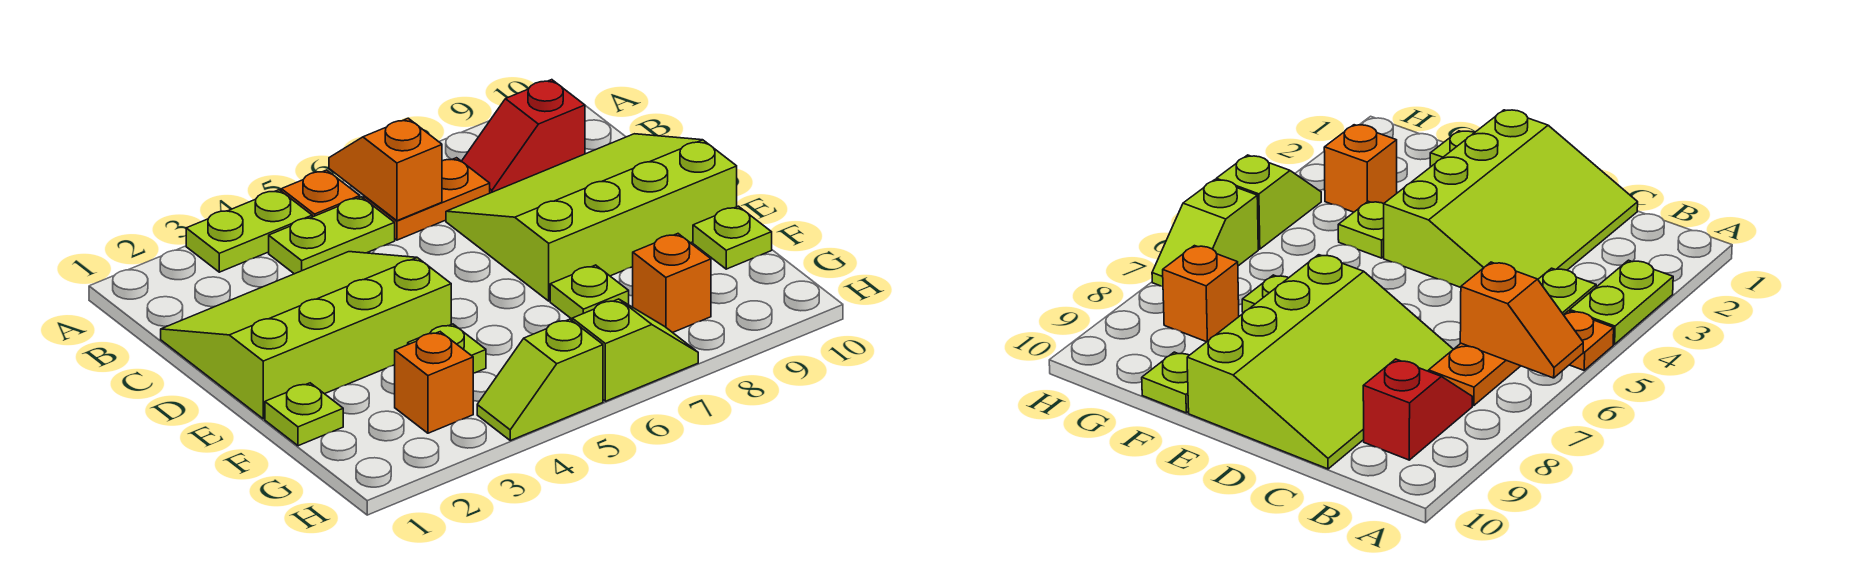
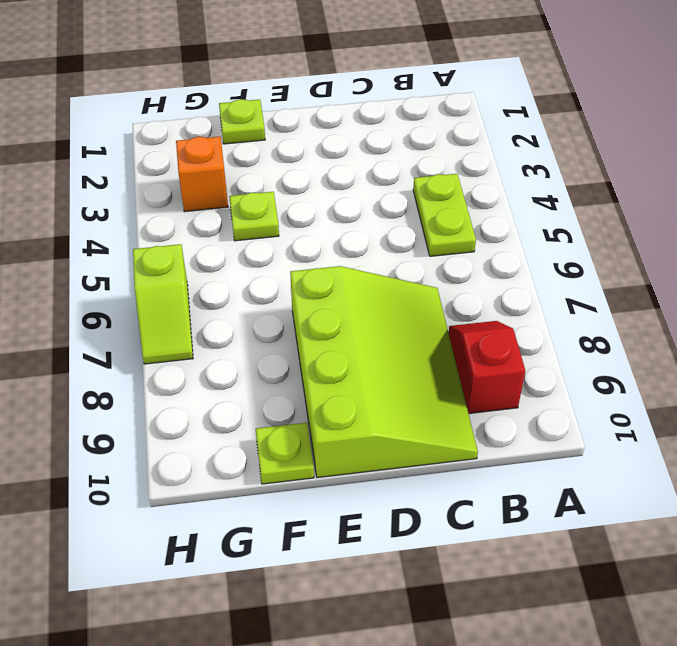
none -> lime plate A3:A4 level 1
none -> orange plate A5 level 1
none -> orange plate B6:B7 level 1

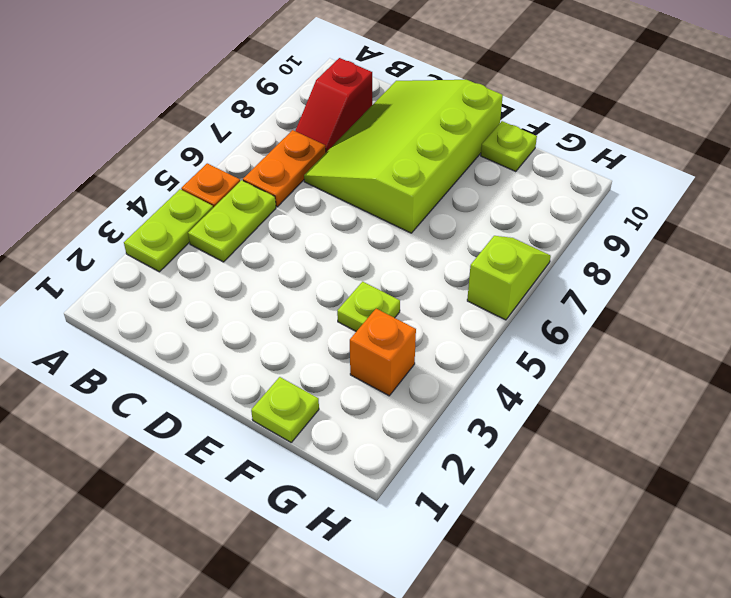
none -> lime slope C1:E4 level 1 top E
none -> lime plate F7 level 1
none -> orange brick G8 level 1

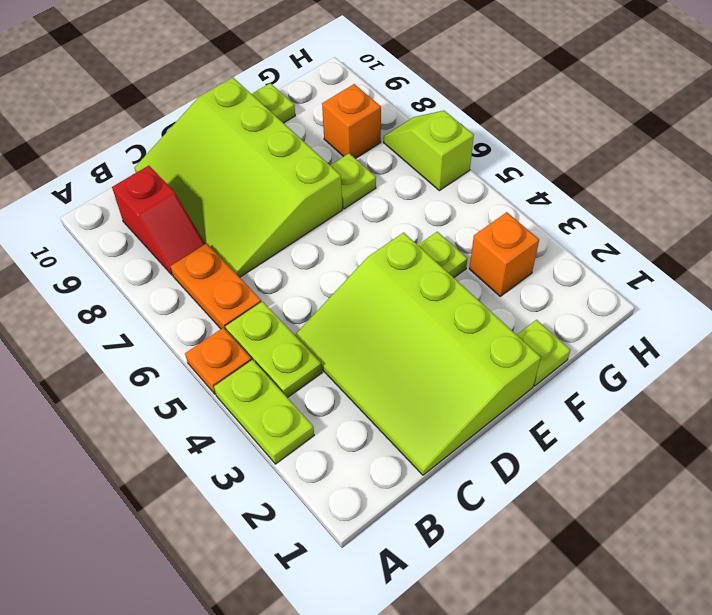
none -> lime slope H4:H5 level 1 top 5
none -> orange slope A6:B6 level 2 top B

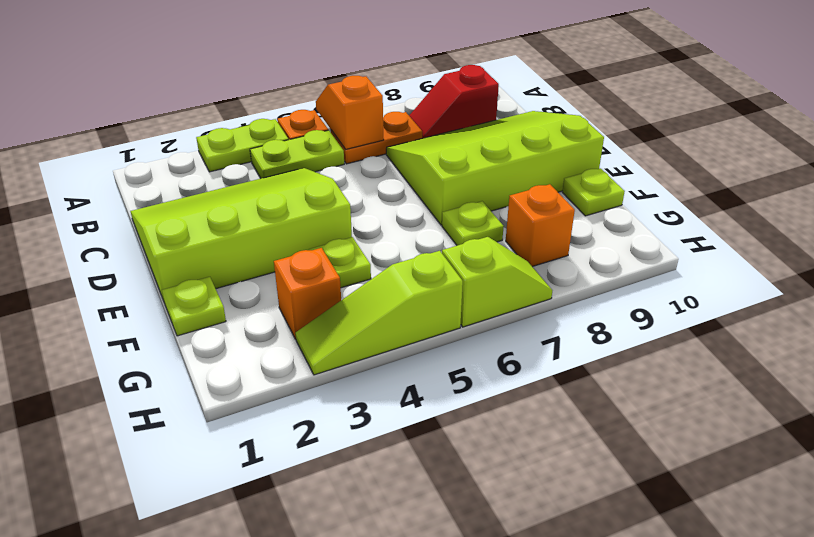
lime slope H3:H5 level 1 top 5 -> lime slope H4:H5 level 1 top 5

